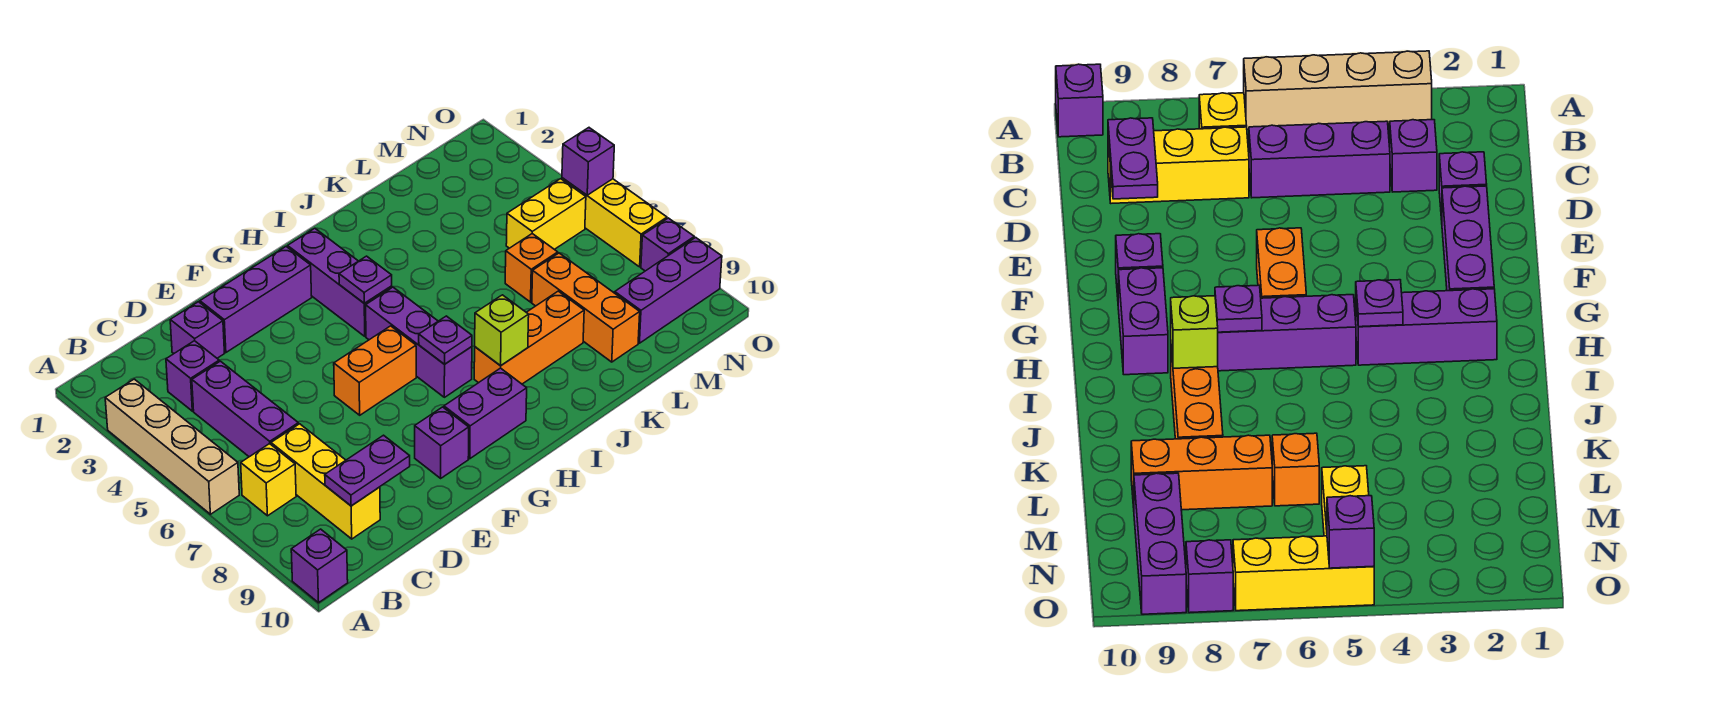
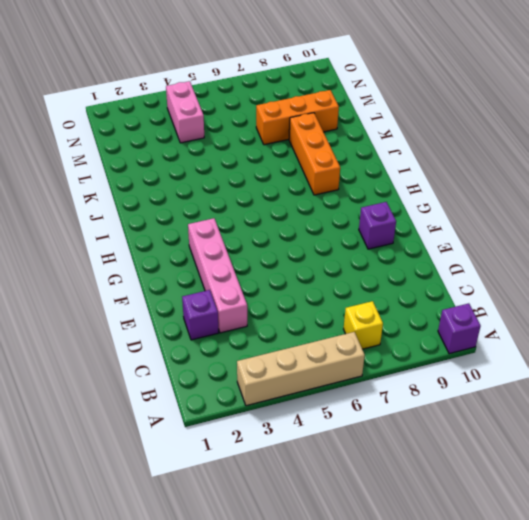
pink brick D3:G3 level 1 -> none
pink brick M4:N4 level 1 -> none
none -> purple brick C3 level 1
none -> purple brick C4:C6 level 1
none -> yellow brick C7:C9 level 1

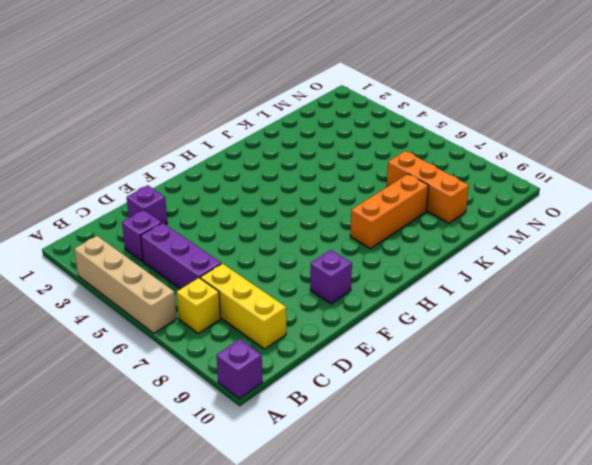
none -> purple brick E2:G2 level 1
none -> orange brick F6:G6 level 1
none -> purple brick G9:H9 level 1

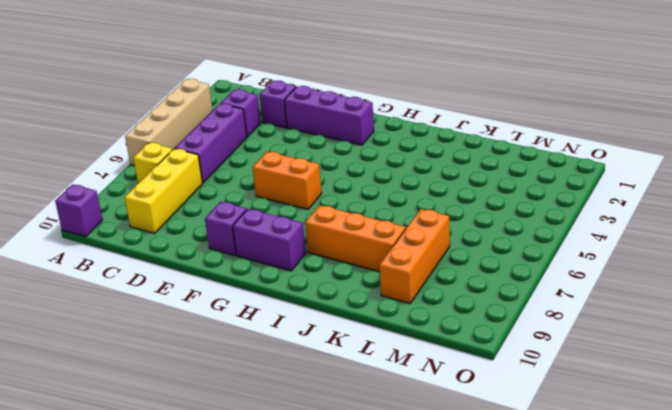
none -> purple brick H2:H4 level 1
none -> purple brick H5:H7 level 1
none -> orange brick L6 level 1

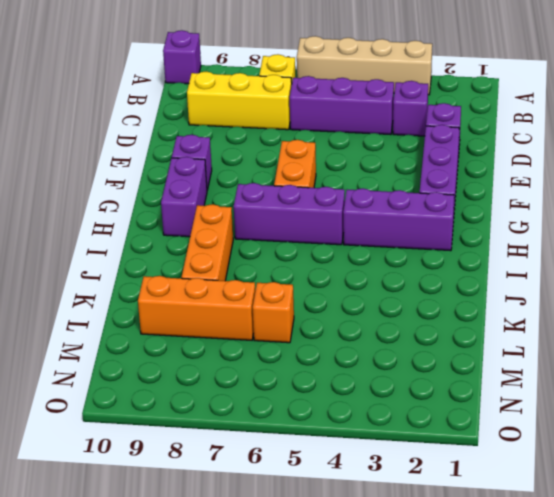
none -> yellow brick M5:N5 level 1
none -> purple brick M9:O9 level 1
none -> yellow brick O5:O7 level 1

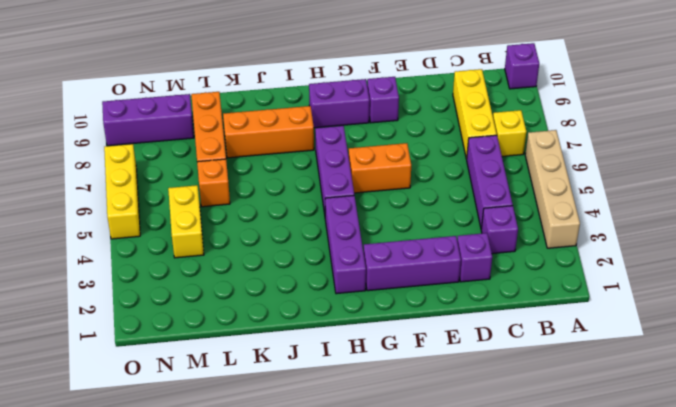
yellow brick M4:M5 level 1 -> yellow brick M5:N5 level 1
none -> purple brick O8 level 1
none -> purple plate C9:D9 level 2
none -> purple plate H4 level 2

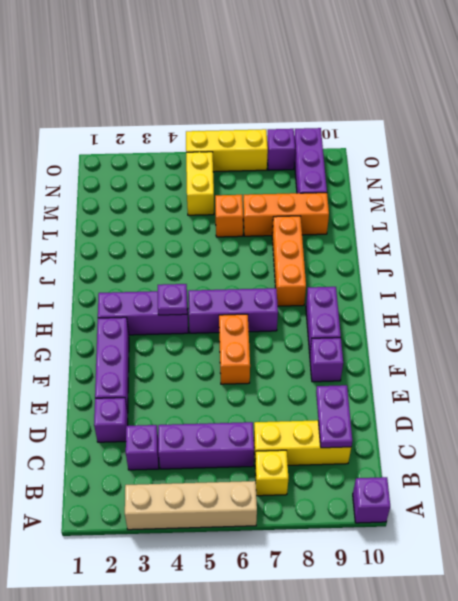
none -> purple plate H7 level 2
none -> lime brick I8 level 2
none -> purple brick O5 level 2

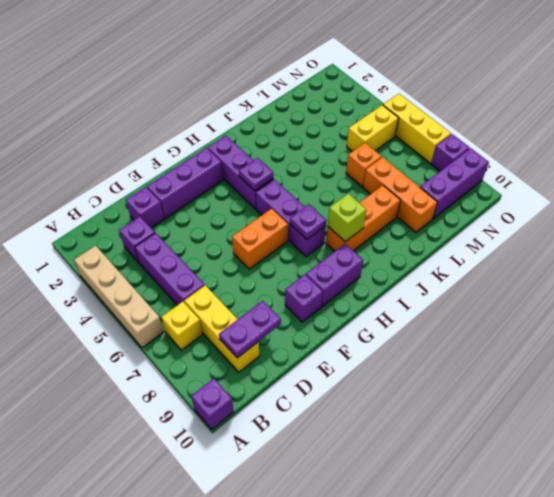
none -> purple brick O5 level 2

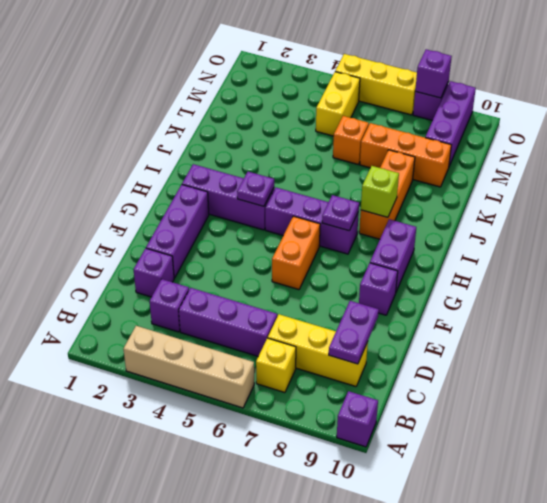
purple brick O8 level 2 -> purple brick O5 level 2

